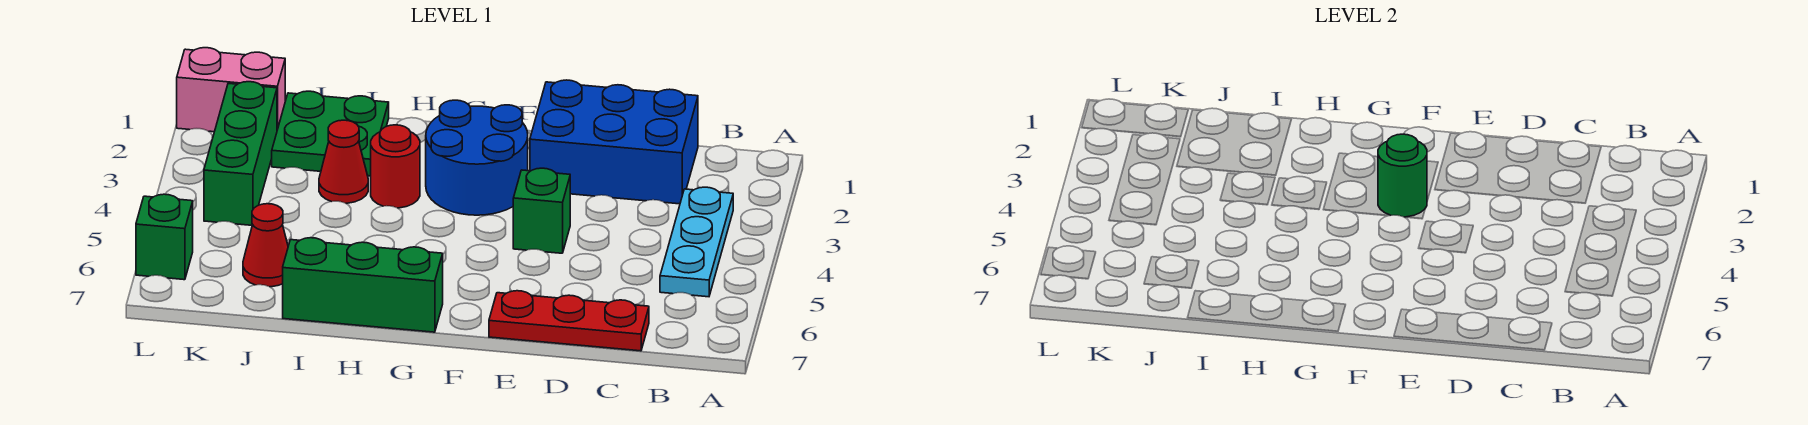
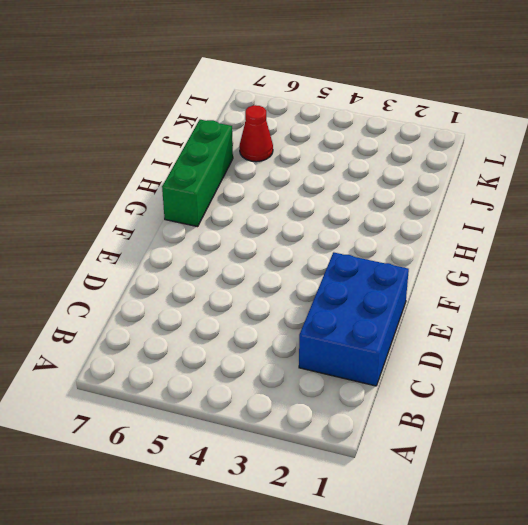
none -> cyan plate B3:B5 level 1
none -> red plate C7:E7 level 1
none -> green brick E4 level 1

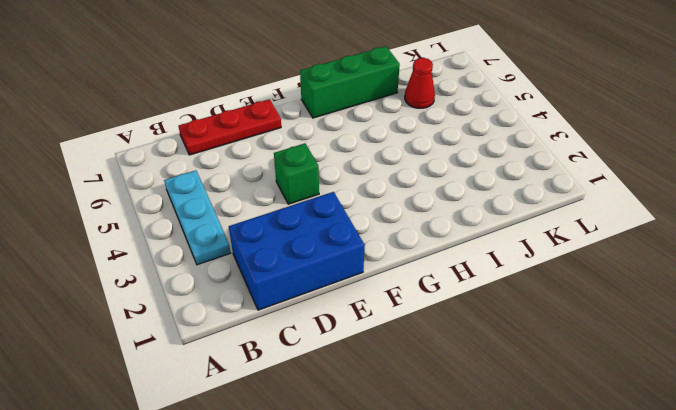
none -> blue round brick F2:G3 level 1
none -> red round brick H3 level 1
none -> green plate I1:J2 level 1

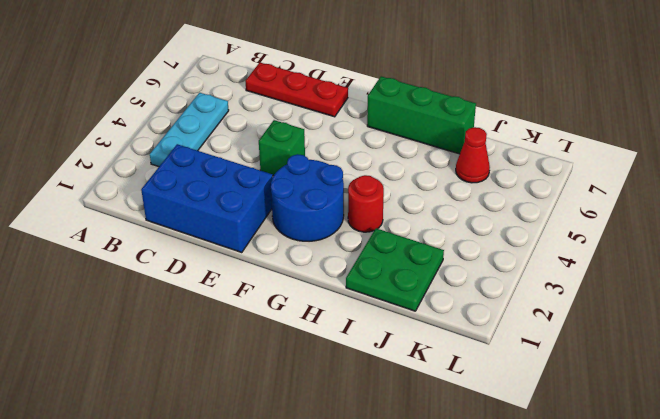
none -> red cone I3 level 1
none -> pink brick K1:L1 level 1
none -> green brick K2:K4 level 1

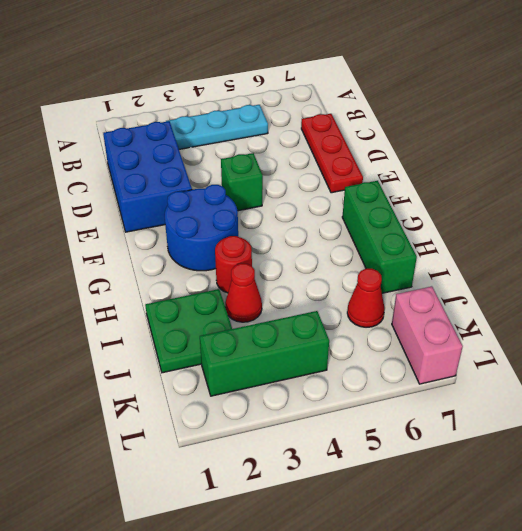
pink brick K7:L7 level 1 -> pink brick K1:L1 level 1
none -> green brick L6 level 1
none -> green round brick F3 level 2

